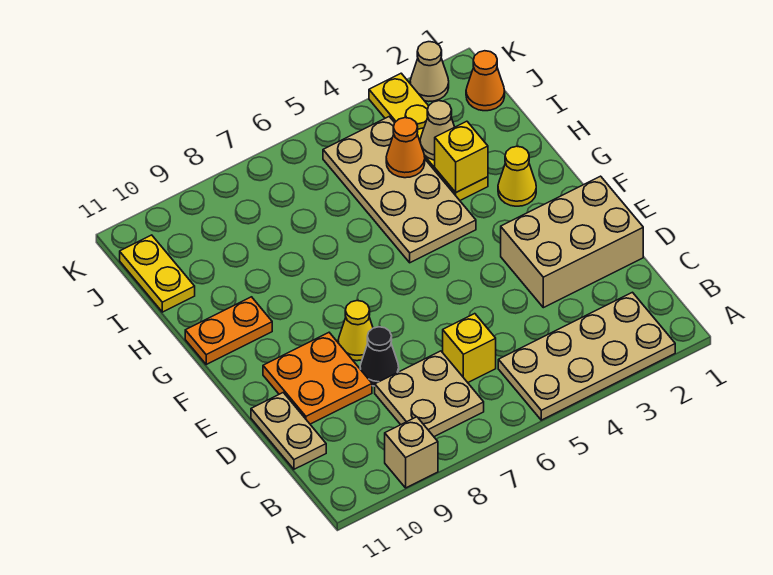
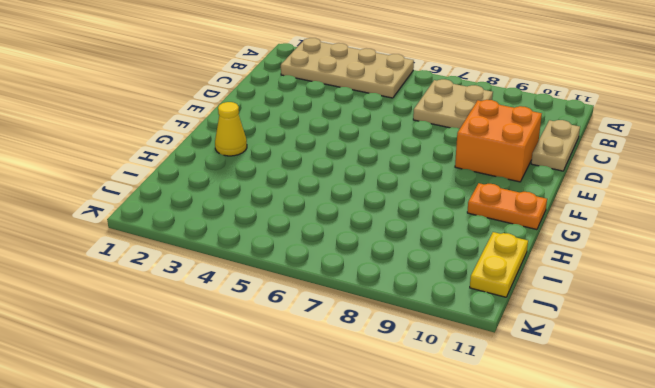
orange brick D9:E10 level 1 -> orange plate D9:E10 level 1
none -> tan brick A9 level 1
none -> yellow brick C6 level 1
none -> tan brick D1:E3 level 1

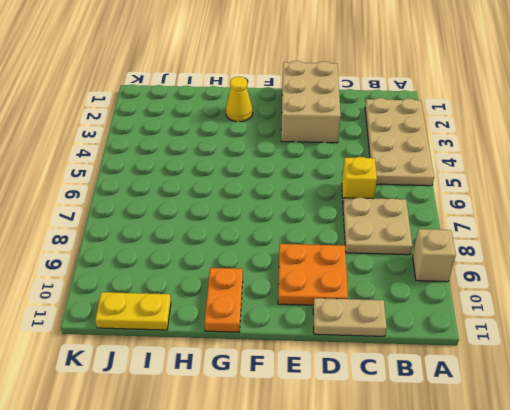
none -> black cone D8 level 1
none -> yellow cone E8 level 1
none -> tan plate G4:J5 level 1

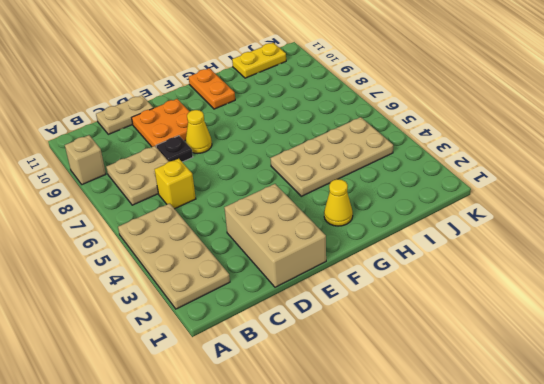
black plate D8 level 1 -> black cone D8 level 1
none -> yellow plate H3:K3 level 1
none -> orange cone J1 level 1
none -> tan cone K2 level 1

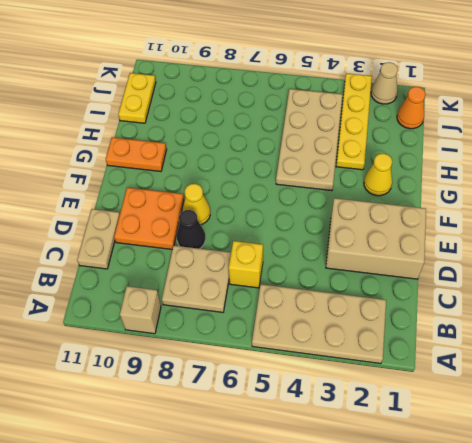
none -> yellow brick H3 level 2
none -> tan cone I3 level 2
none -> orange cone I4 level 2

